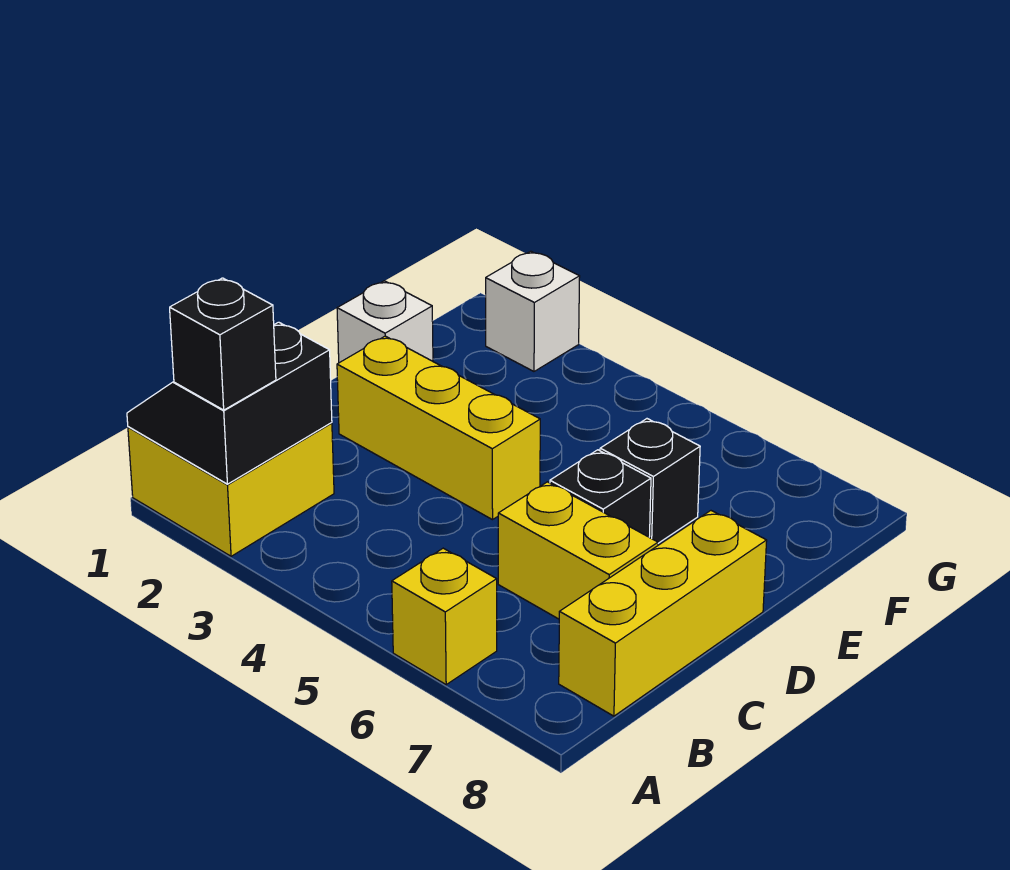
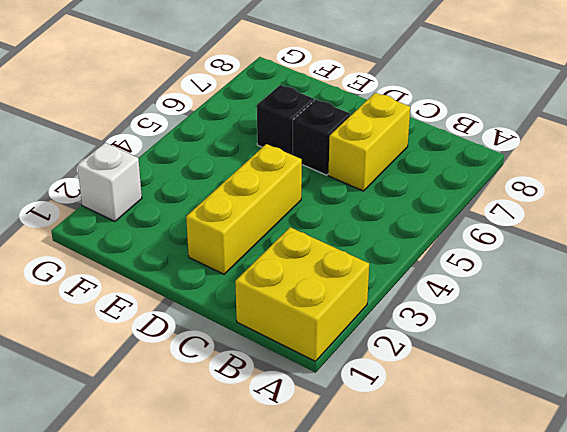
none -> yellow brick A6 level 1
none -> yellow brick B8:D8 level 1

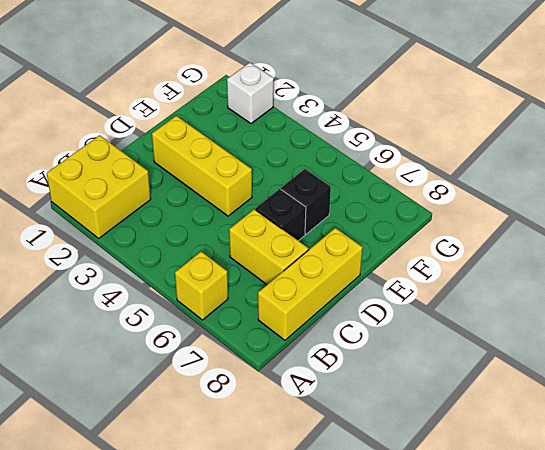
none -> white brick E1 level 1
none -> black slope A1:B2 level 2 top 2

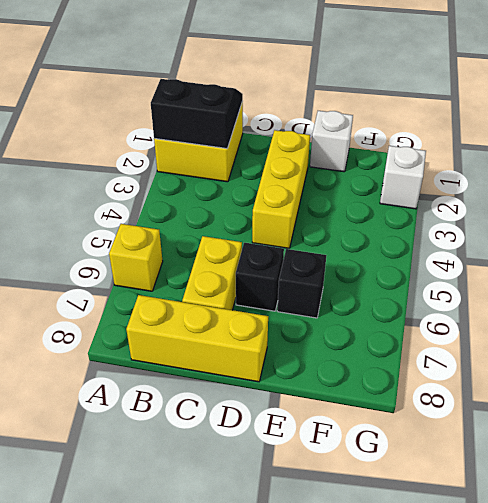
none -> black brick A2 level 3

